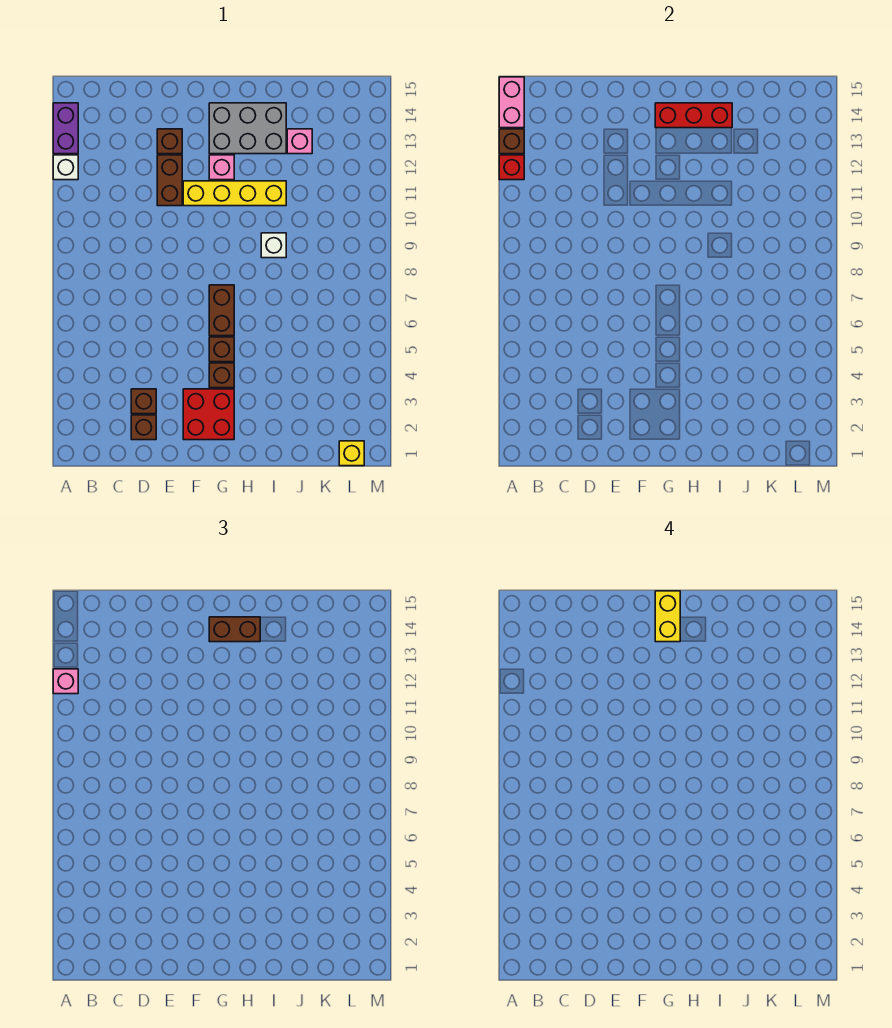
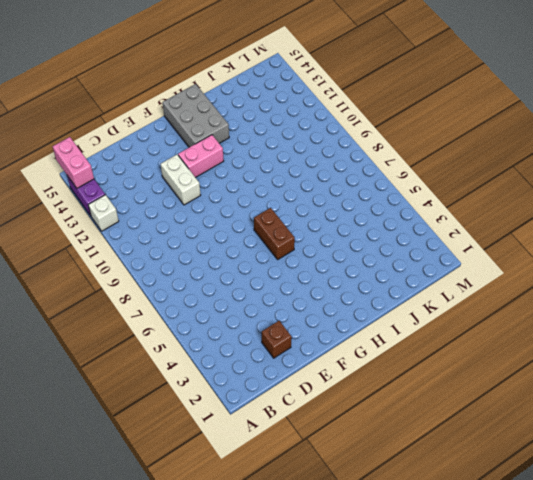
white brick E11:E12 level 1 -> brown brick E11:E12 level 1
pink brick F12:G12 level 1 -> pink brick G12 level 1
grey brick G13:H15 level 1 -> grey brick G13:I14 level 1
none -> brown brick D3 level 1
none -> brown brick E13 level 1
none -> red brick F2:G3 level 1

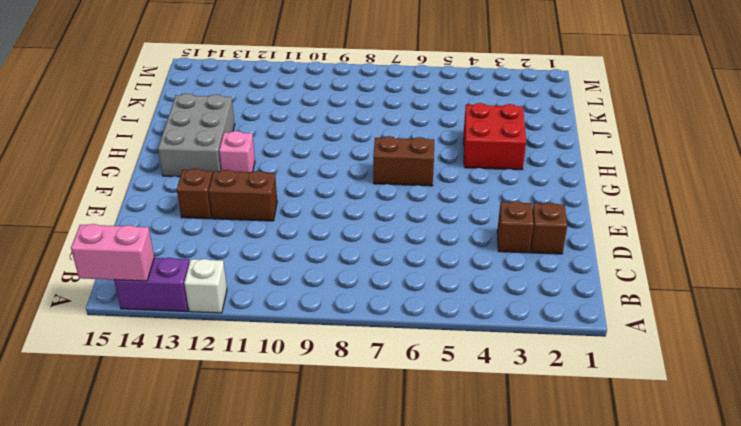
red brick H3:I4 level 1 -> red brick F2:G3 level 1
none -> yellow brick F11:I11 level 1
none -> brown brick G4 level 1
none -> brown brick G5 level 1

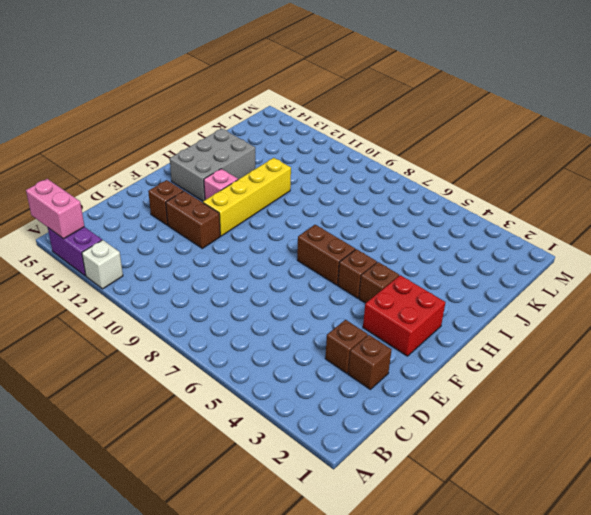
none -> white brick I9 level 1
none -> pink brick J13 level 1
none -> yellow brick L1 level 1

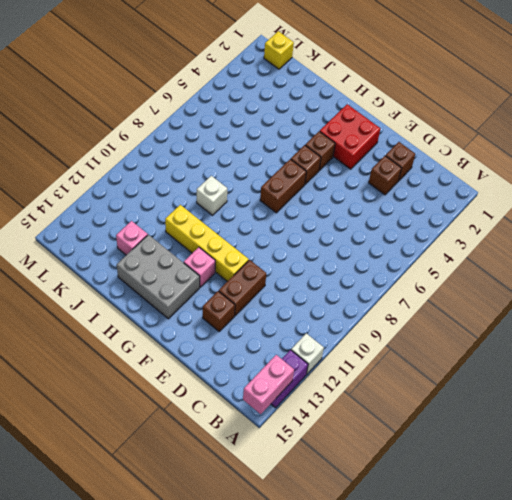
none -> red brick A12 level 2
none -> brown brick A13 level 2
none -> red brick G14:I14 level 2

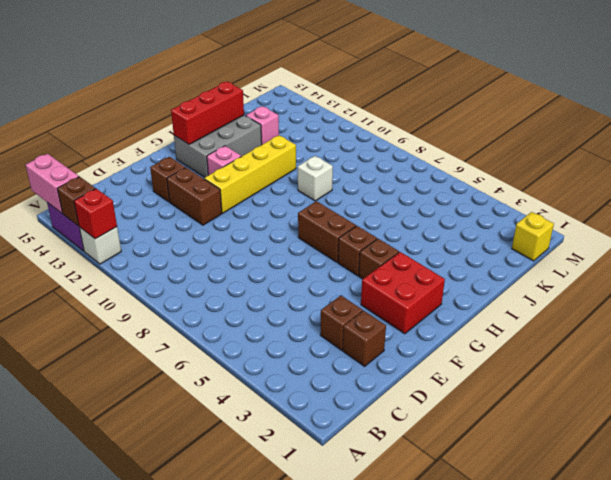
none -> pink brick A12 level 3
none -> brown brick G14:H14 level 3
none -> yellow brick G14:G15 level 4

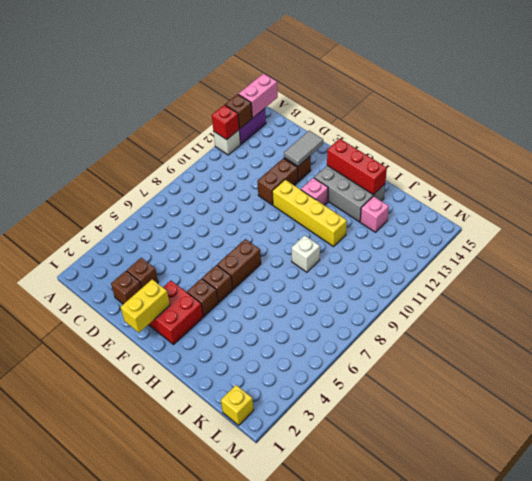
grey tile E13:E14 level 2 -> none
yellow brick F1:F2 level 2 -> yellow brick G14:G15 level 4
none -> pink brick A12 level 3
none -> brown brick G14:H14 level 3

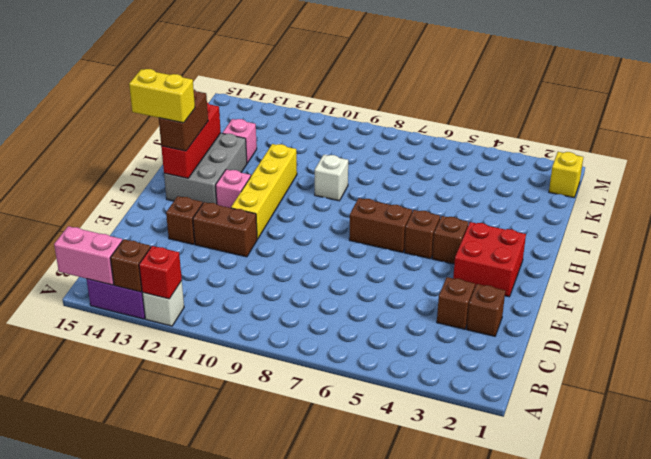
none -> pink brick A12 level 3

